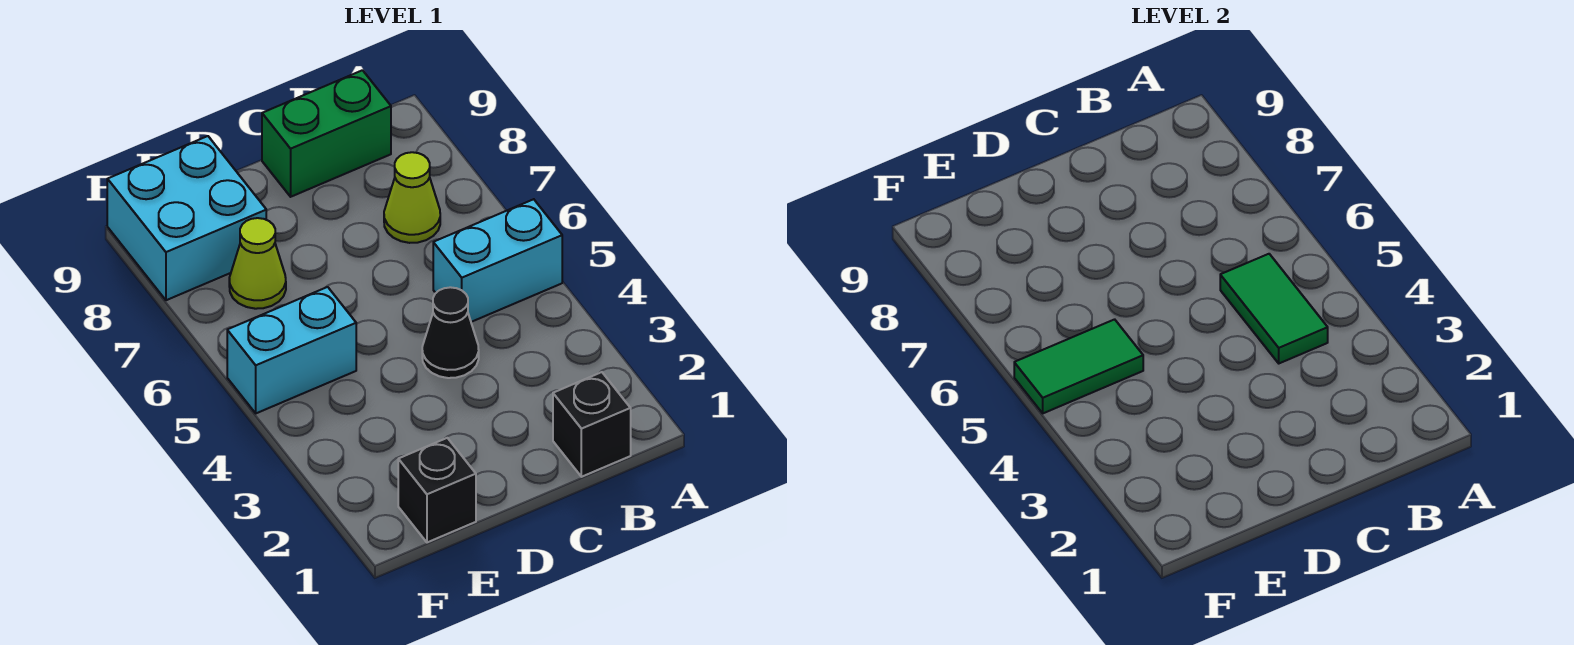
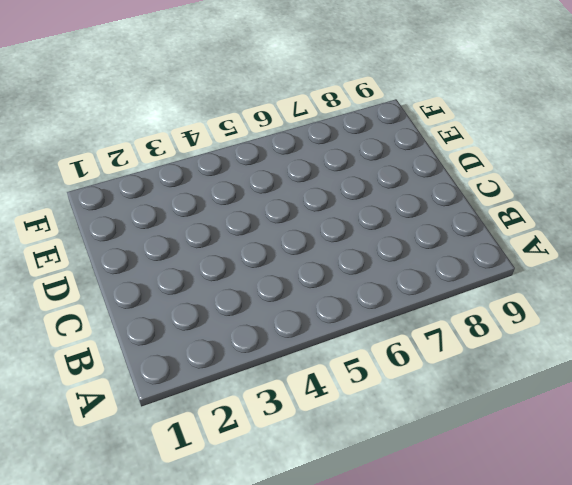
none -> cyan brick A5:B5 level 1
none -> black brick B1 level 1

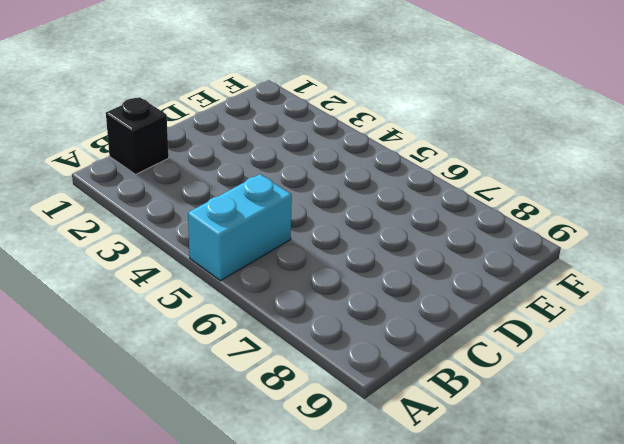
none -> lime cone B7 level 1
none -> green brick B9:C9 level 1

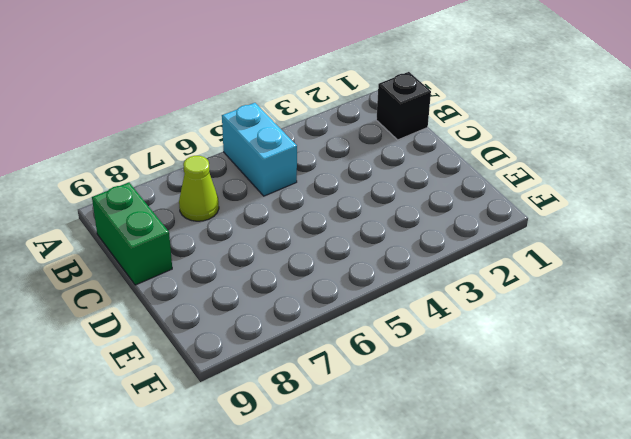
none -> black cone C4 level 1
none -> black brick E1 level 1

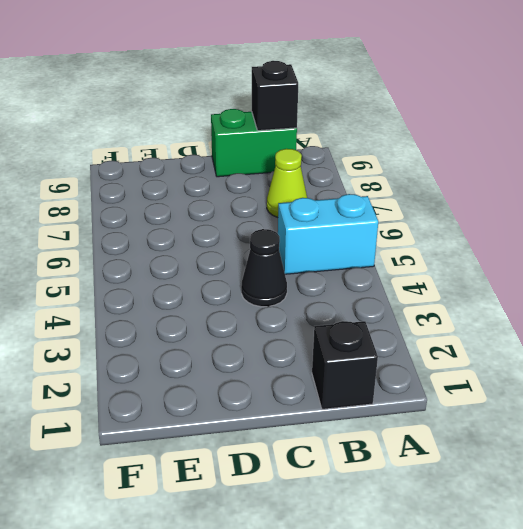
black brick B9 level 2 -> black brick E1 level 1
none -> cyan brick E5:F5 level 1
none -> lime cone E7 level 1

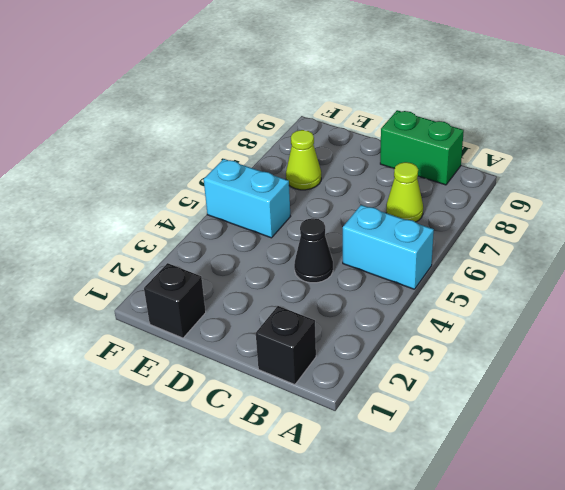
none -> cyan brick E8:F9 level 1
none -> green tile B4:B5 level 2

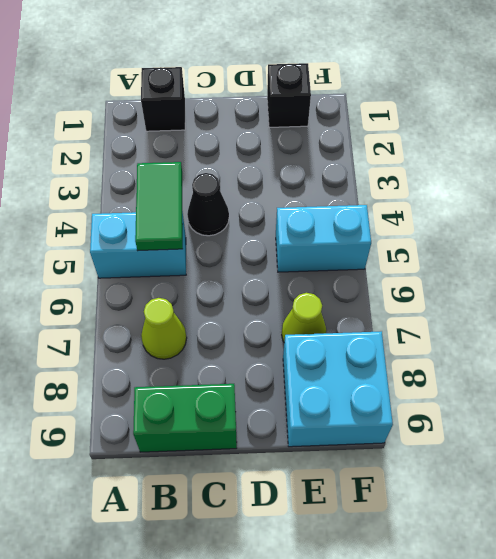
none -> green tile E5:F5 level 2

